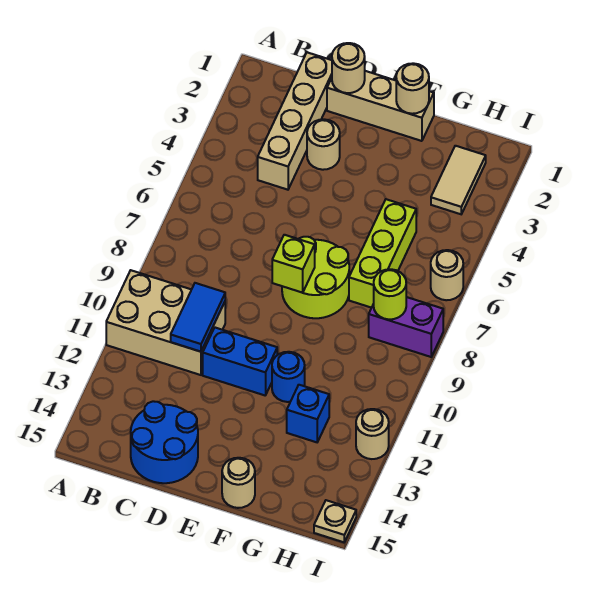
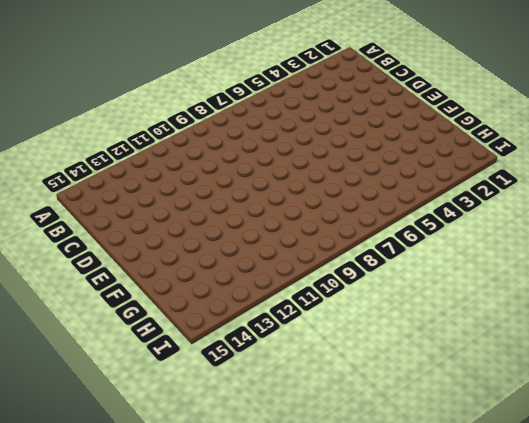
none -> tan brick A10:C11 level 1
none -> tan brick C1:C4 level 1
none -> blue round brick C14:D15 level 1

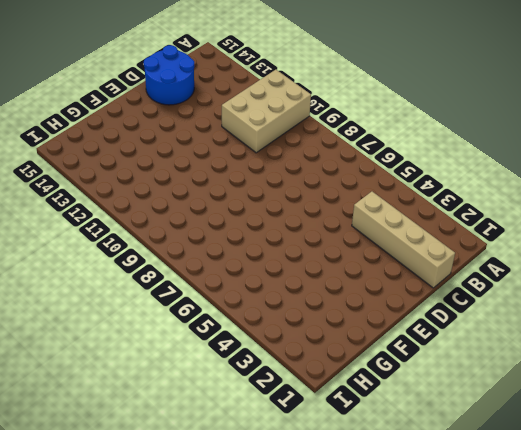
none -> tan brick D1:F1 level 1
none -> tan round brick D3 level 1
none -> blue brick D11:E11 level 1

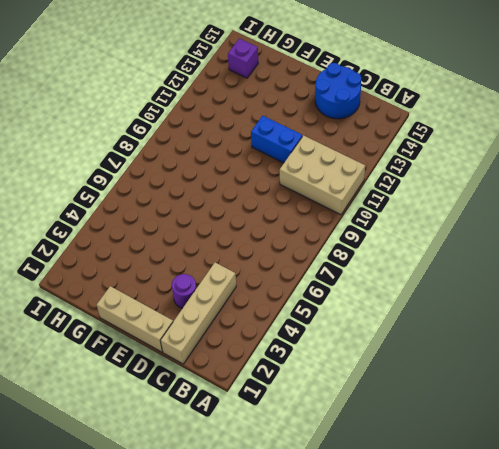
purple round brick D3 level 1 -> tan round brick D3 level 1
purple brick H14 level 1 -> none
none -> lime round brick E7:F8 level 1
none -> blue round brick F11 level 1
none -> tan round brick F15 level 1

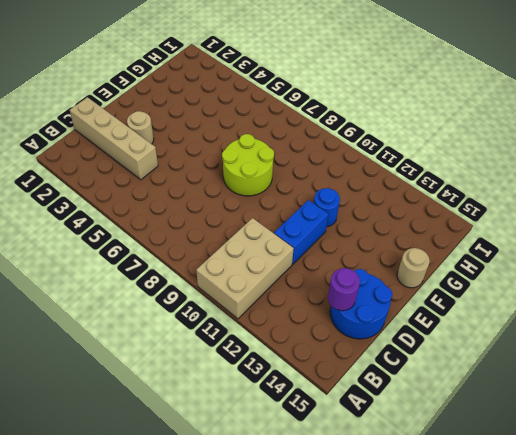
purple round brick C14 level 2 -> none
none -> tan brick D1:F1 level 1
none -> lime brick G5:G7 level 1
none -> blue brick G12 level 1

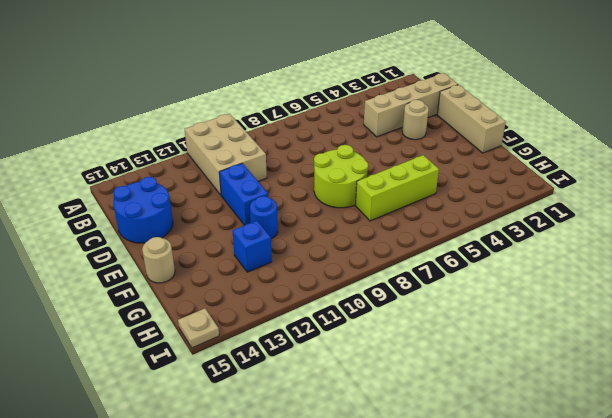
none -> tan tile H2:H3 level 1
none -> purple brick H8:I8 level 1
none -> tan round brick I6 level 1

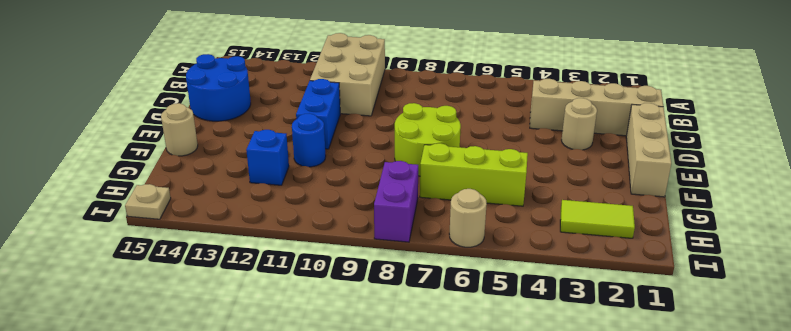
lime tile H2:H3 level 1 -> tan tile H2:H3 level 1
none -> tan round brick I12 level 1
none -> blue tile C10:C11 level 2
none -> tan round brick D1 level 2

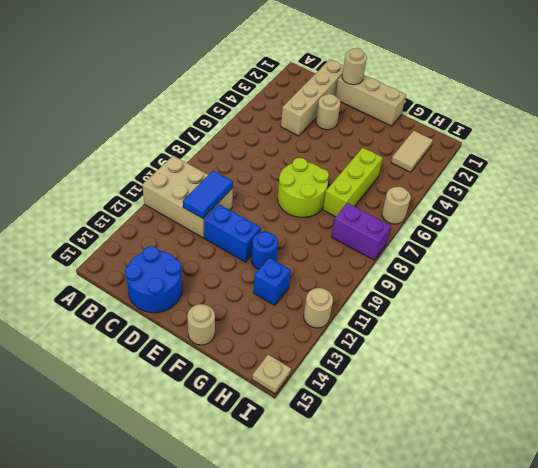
none -> lime brick E8 level 2
none -> tan round brick F1 level 2
none -> lime round brick H8 level 2

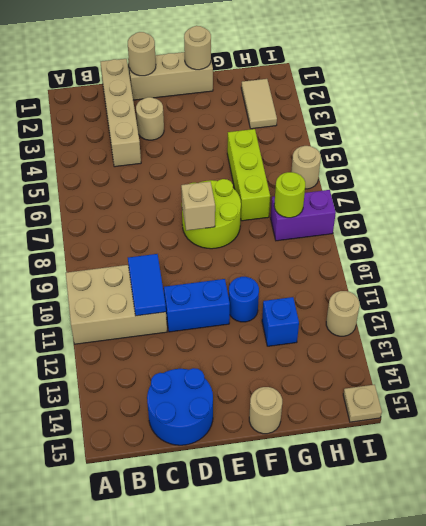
tan brick E8 level 2 -> lime brick E8 level 2

